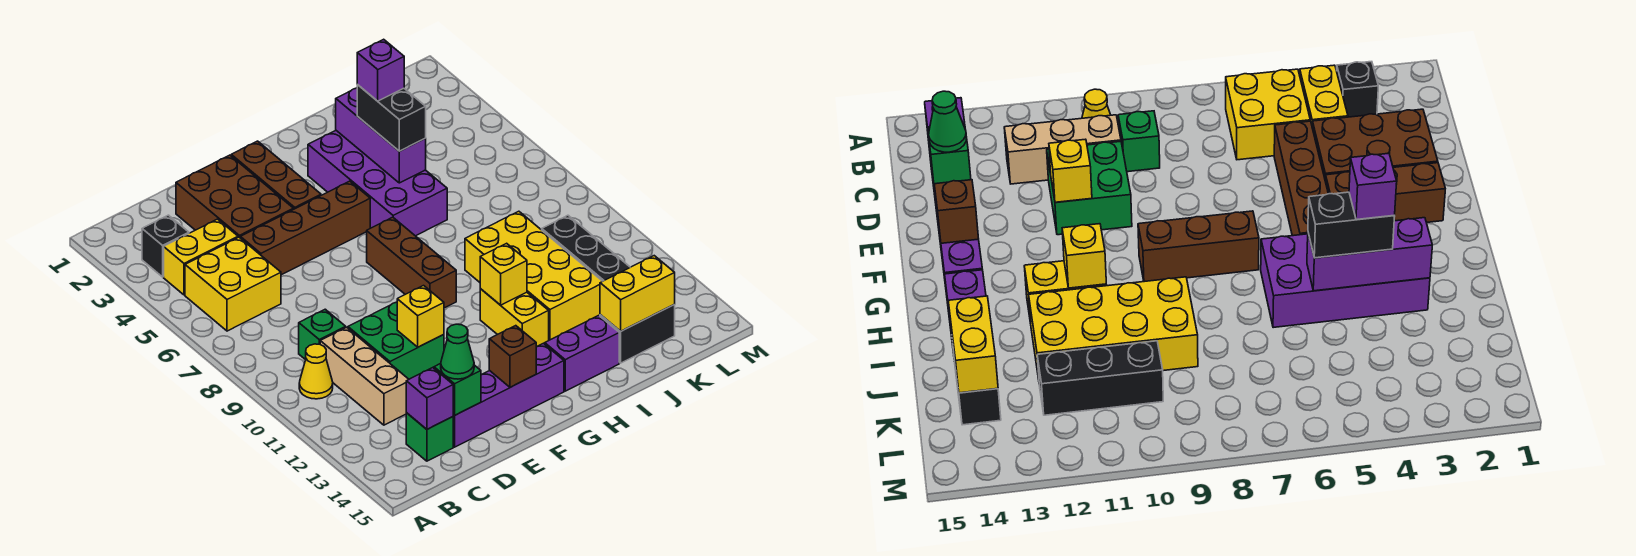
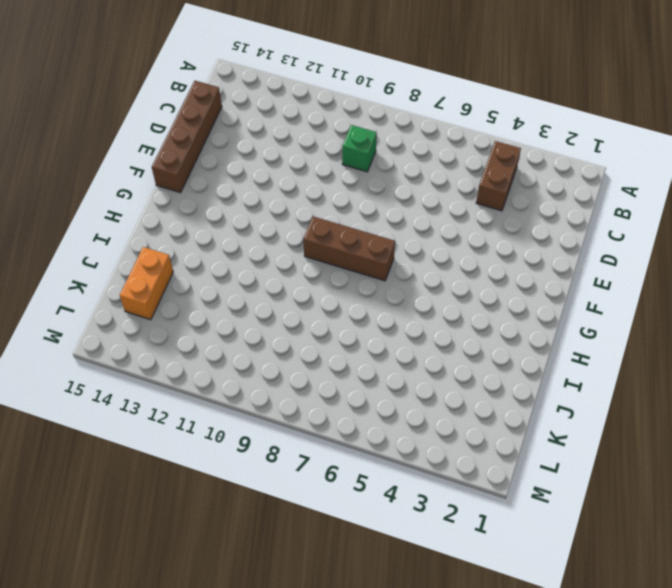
brown brick B4:C4 level 1 -> yellow brick B4:C4 level 1
brown brick C15:F15 level 1 -> brown brick D5:G5 level 1
orange brick J14:K14 level 1 -> black brick J14:K14 level 1
none -> black brick B3 level 1
none -> yellow brick B5:C6 level 1
none -> yellow cone B10 level 1

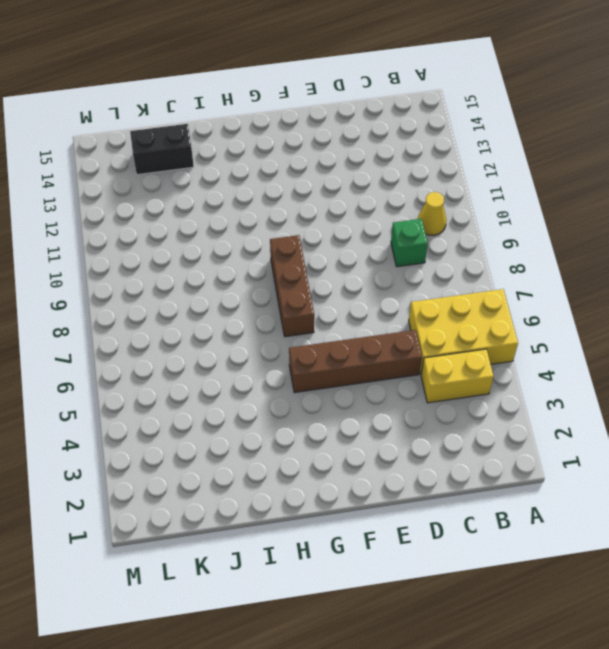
yellow brick A5:C6 level 1 -> yellow brick B5:C6 level 1
none -> black brick B3 level 1
none -> tan brick C10:C12 level 1
none -> green brick C14 level 1

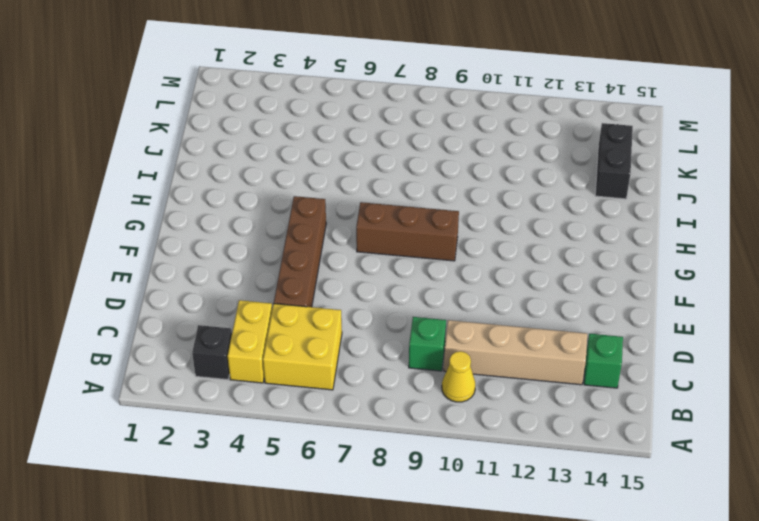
tan brick C10:C13 level 1 -> tan brick C10:C12 level 1
none -> brown brick D2:E4 level 1
none -> green brick D10:E11 level 1
none -> purple brick D14:G14 level 1

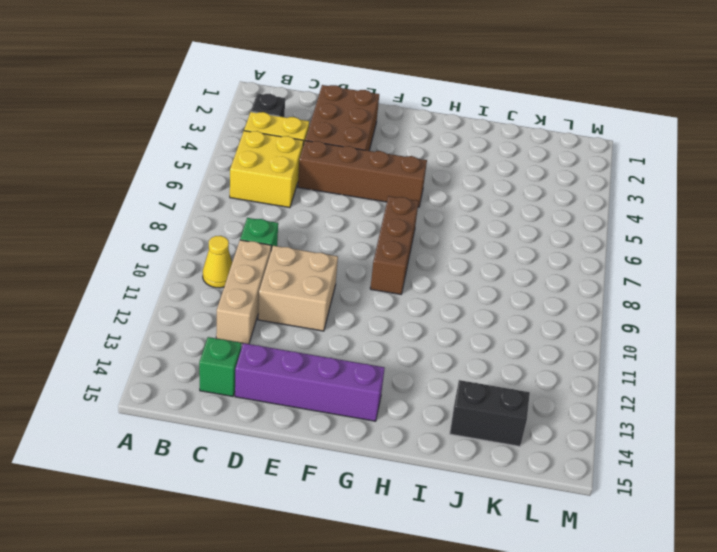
tan brick D10:E11 level 1 -> green brick D10:E11 level 1
none -> brown brick F2:F4 level 1
none -> purple brick H3:I6 level 1
none -> yellow brick H11:H12 level 1

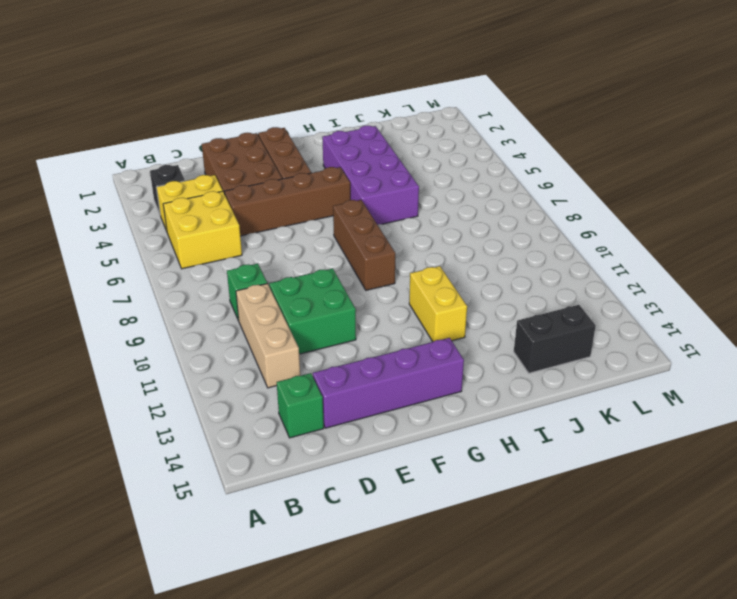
none -> yellow cone B10 level 1
none -> purple brick H14:I14 level 1
none -> yellow brick I9:J12 level 1

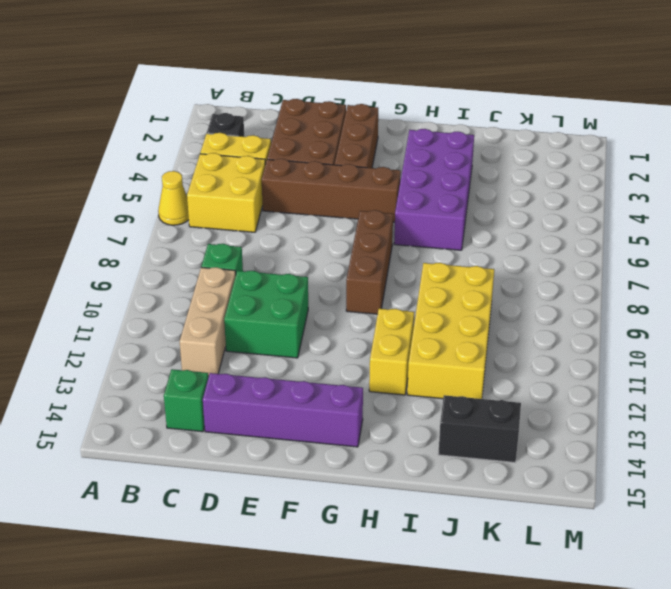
yellow cone A6 level 1 -> yellow cone B10 level 1
none -> purple brick H14:I14 level 1
none -> black brick K10:K12 level 1
none -> purple brick C14 level 2

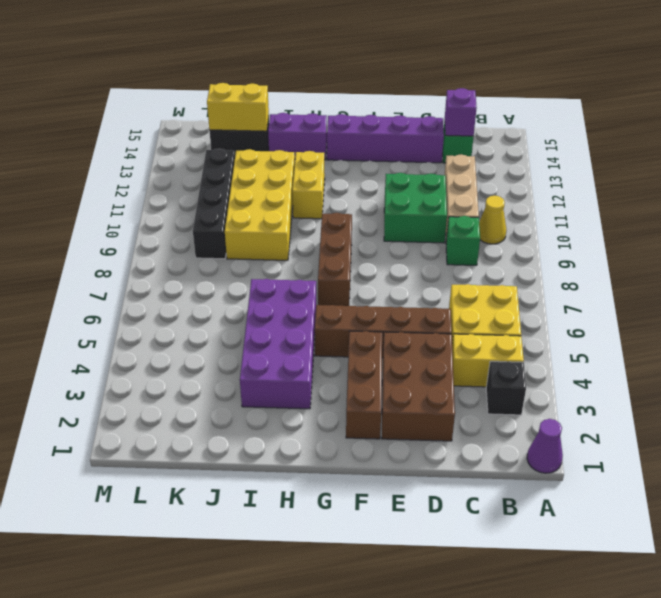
purple cone A1 level 1 -> none
black brick K9:K12 level 1 -> black brick K10:K12 level 1
none -> green brick D14 level 2
none -> yellow brick E11 level 2
none -> brown brick F14 level 2

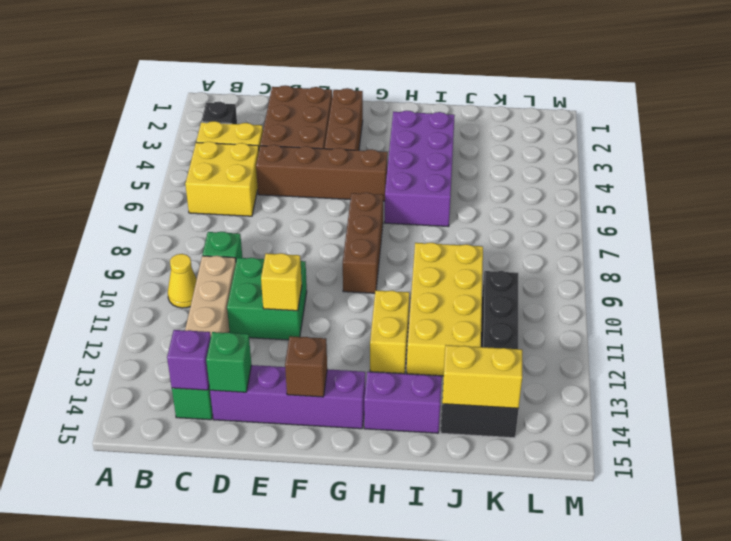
none -> yellow brick H11 level 2
none -> purple brick I3:I5 level 2
none -> green cone D14 level 3

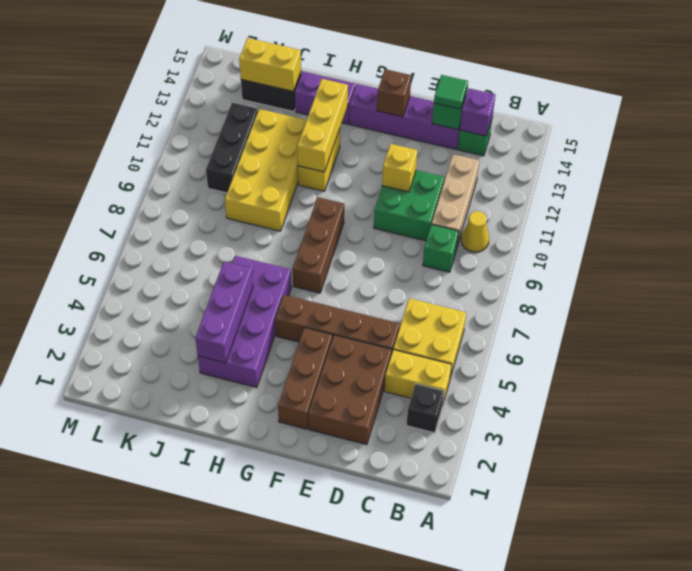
green tile D14 level 3 -> green cone D14 level 3
yellow brick H11:H13 level 2 -> yellow brick H11 level 2
none -> black brick I4:I5 level 3
none -> purple brick I4 level 4

